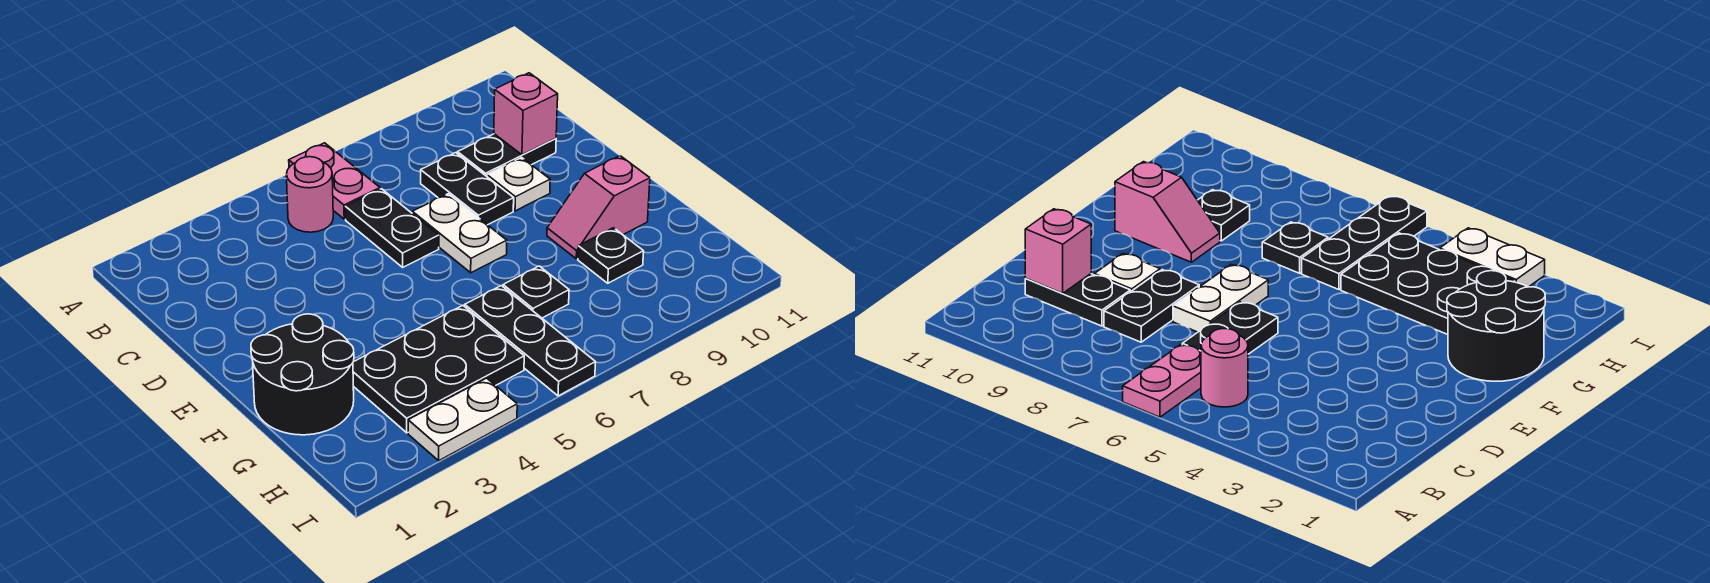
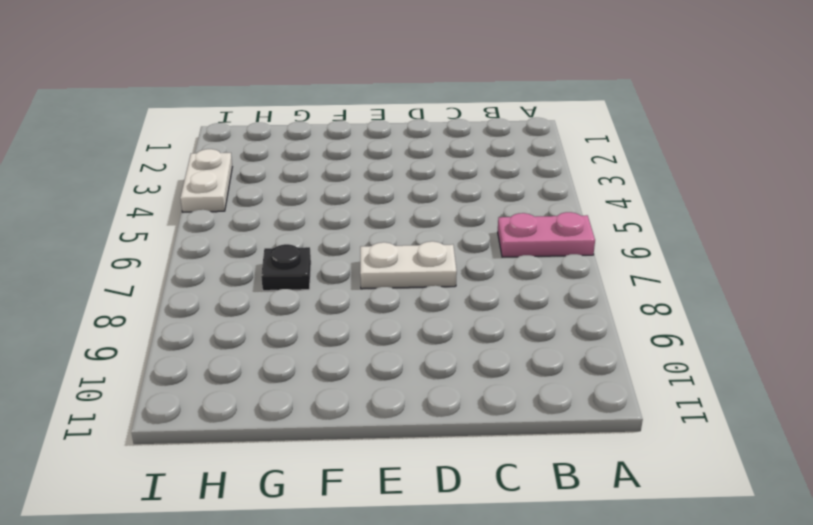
none -> pink round brick B5 level 1
none -> black plate C6:D6 level 1
none -> black plate C8:D8 level 1

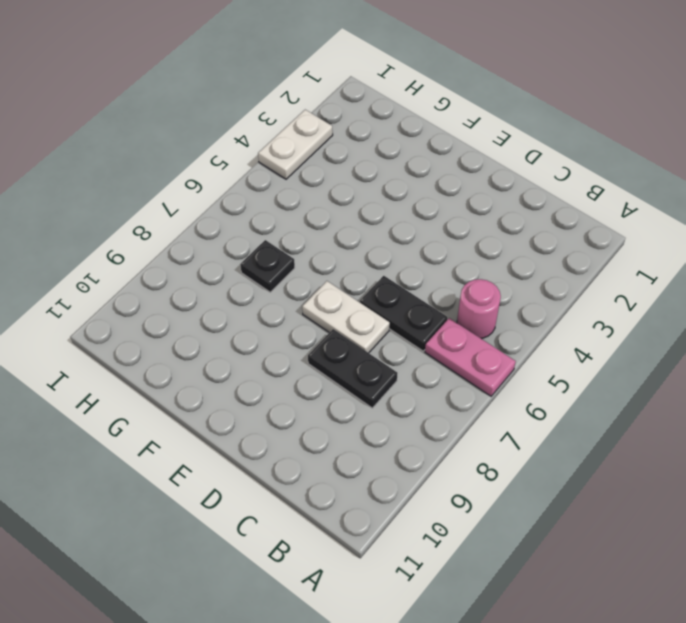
none -> black plate C9:C10 level 1
none -> white plate D9 level 1
none -> black round brick F1:G2 level 1

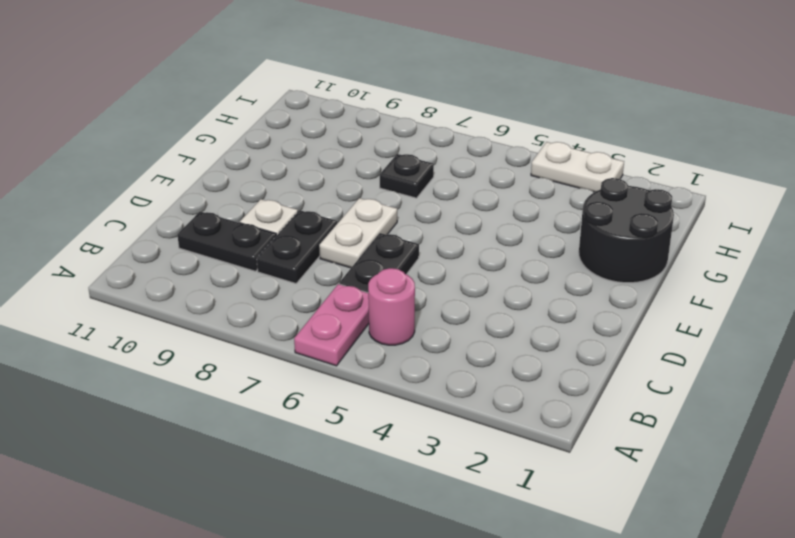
none -> pink slope F9:F10 level 1 top 10
none -> black plate G3:H5 level 1
none -> black plate G6:I6 level 1

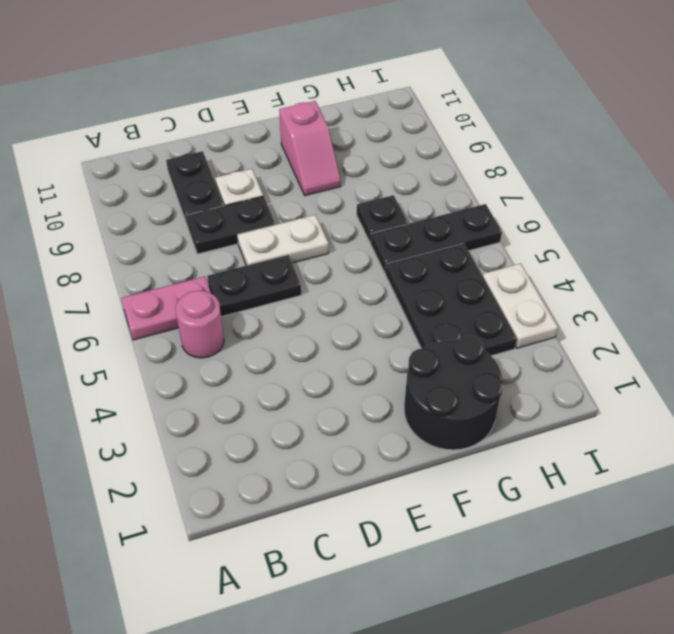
none -> black plate G9 level 1
none -> pink brick C10 level 2

